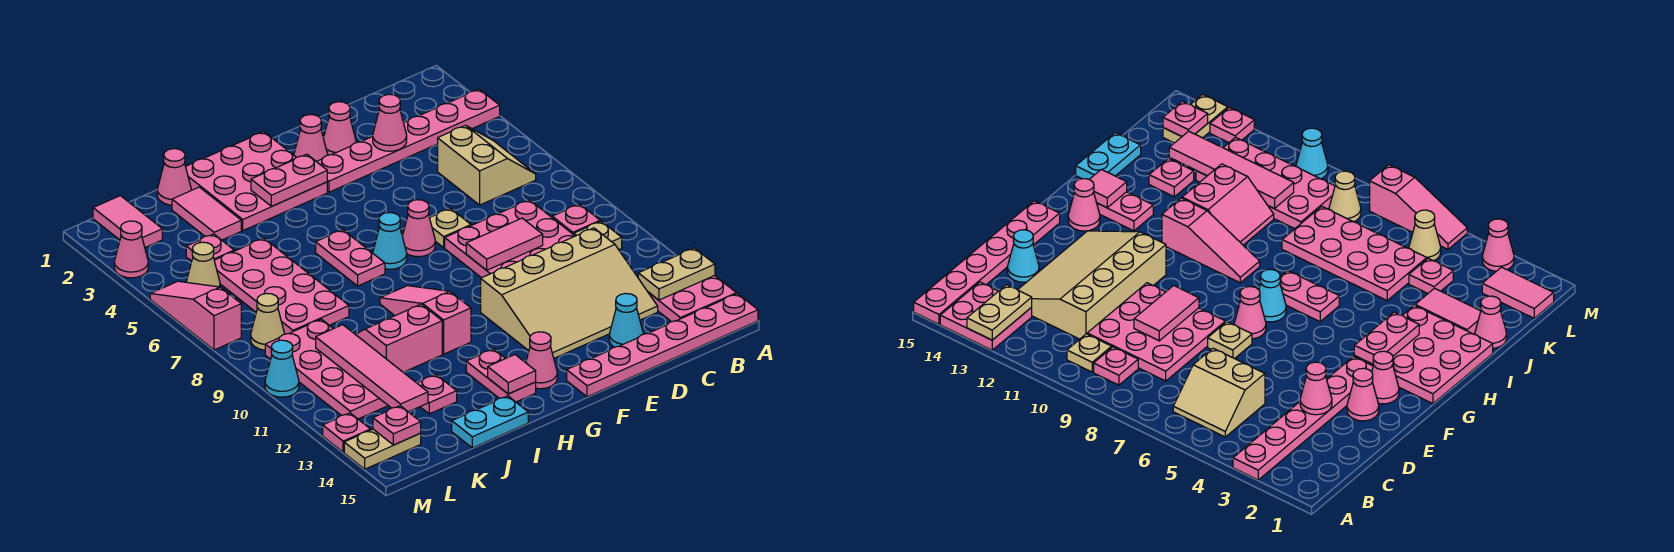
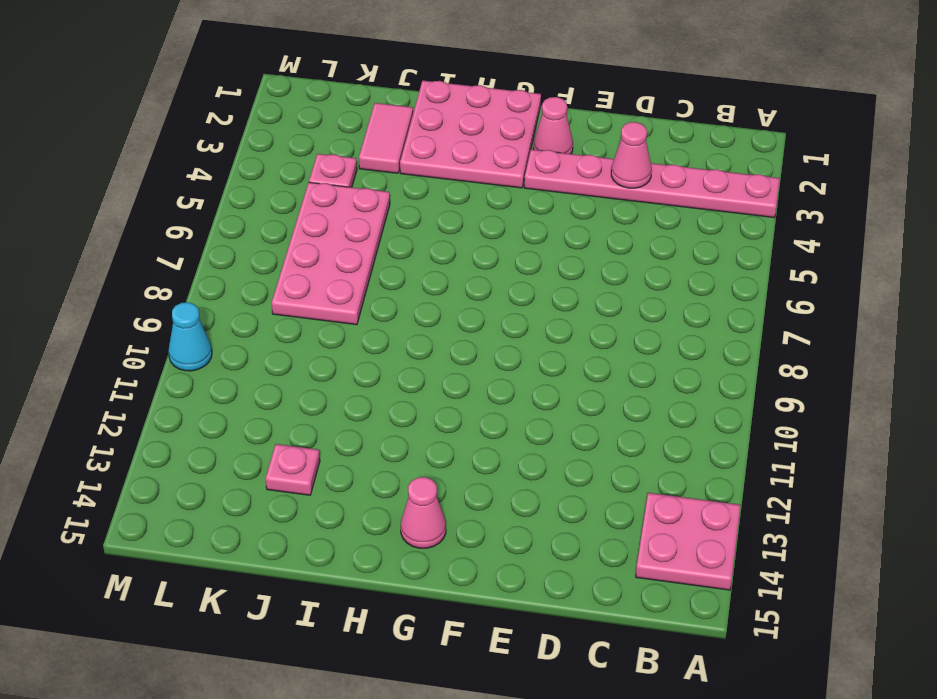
none -> pink plate A15:F15 level 1
none -> tan slope B5:C6 level 1 top C
none -> pink plate B9 level 1
none -> tan plate B10 level 1

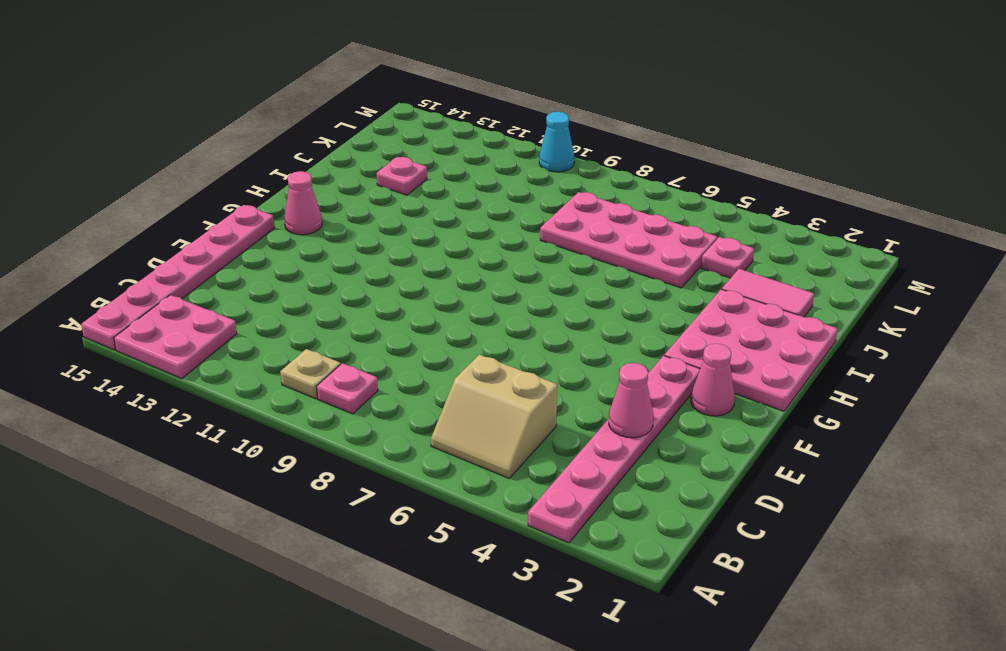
none -> pink plate C8:E10 level 1
none -> tan slope C11:F13 level 1 top 11
none -> cyan cone D14 level 1
none -> pink cone E2 level 1

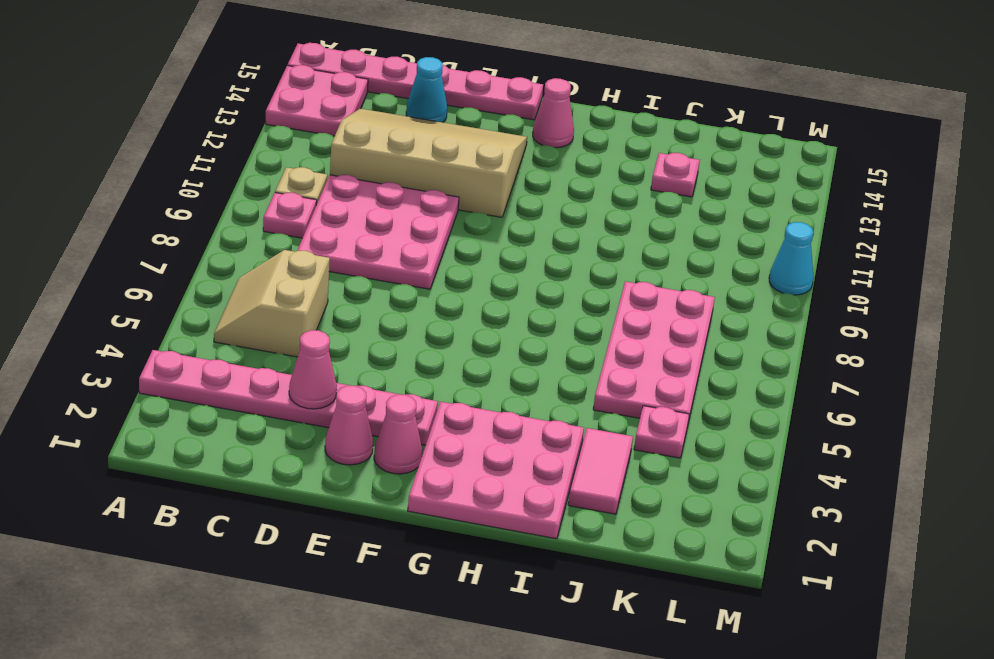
none -> tan plate E7 level 1
none -> pink cone F7 level 1
none -> cyan cone G7 level 1
none -> pink plate H6:H7 level 1

